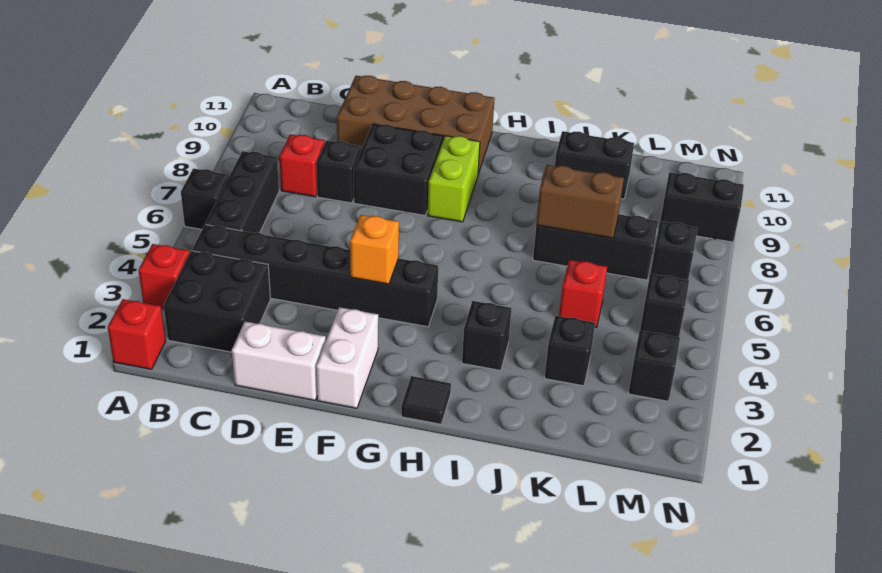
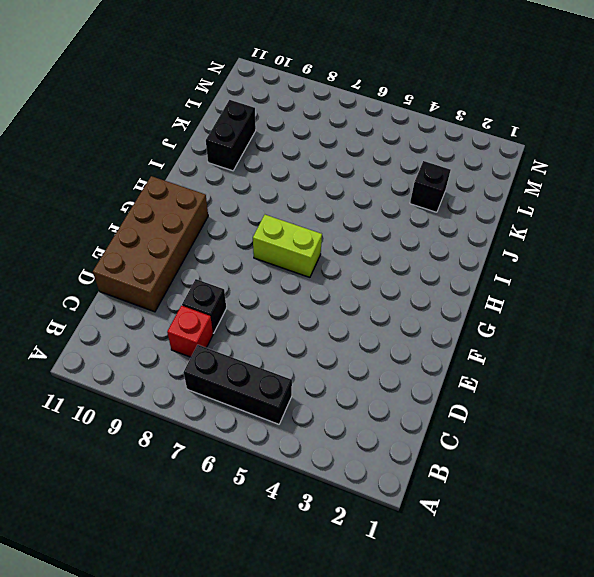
lime brick G6:G7 level 1 -> lime brick G8:G9 level 1
none -> red brick A1 level 1
none -> red brick A3 level 1
none -> black brick A6 level 1

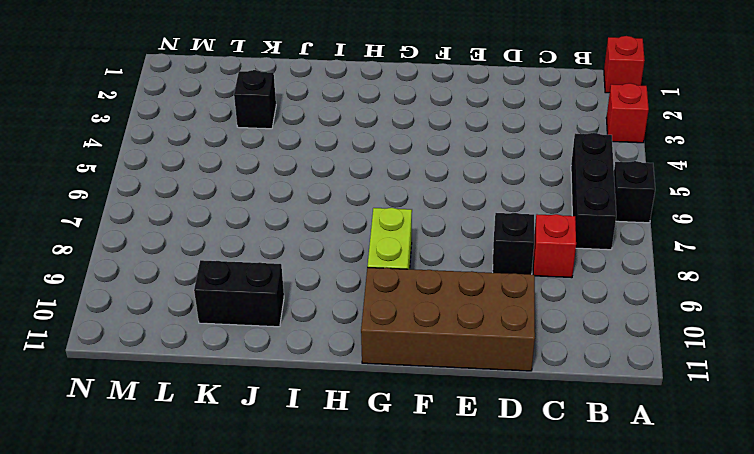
none -> black brick B2:C3 level 1
none -> black brick B4:G4 level 1
none -> white brick D1:E1 level 1

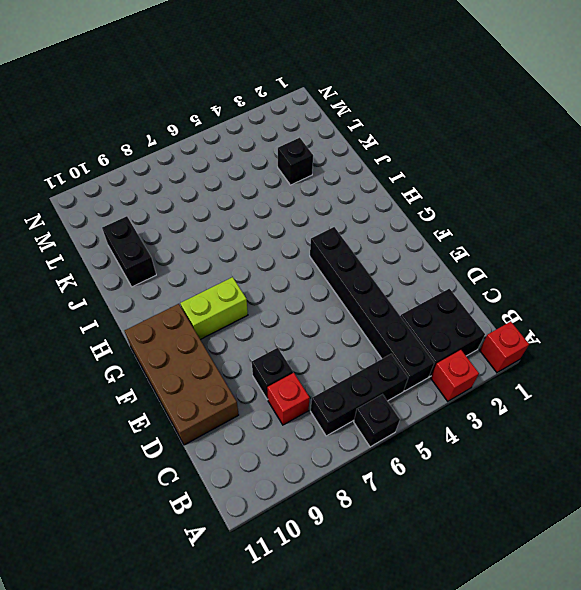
none -> white brick D1:E1 level 1
none -> black brick E8:F9 level 1
none -> white brick F1:F2 level 1

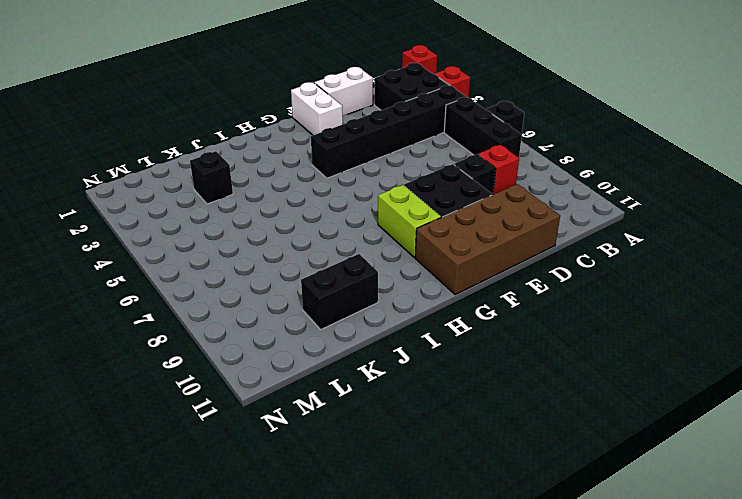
none -> black tile H1 level 1
none -> black brick I3 level 1
none -> black brick J7:L7 level 1

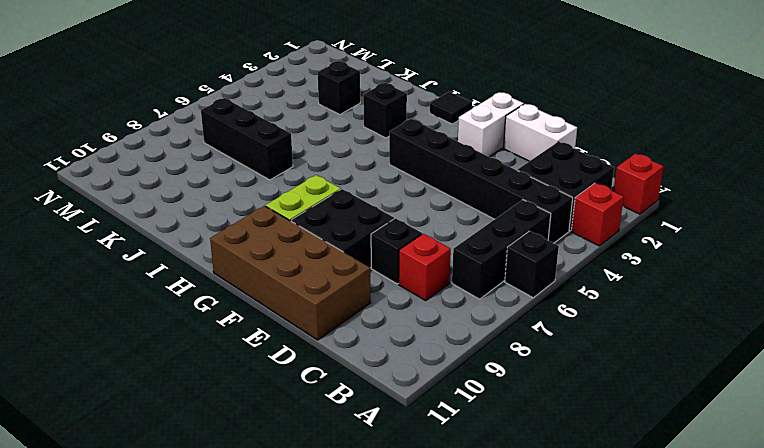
none -> black brick J10:K10 level 1
none -> red brick K5 level 1
none -> black brick M3 level 1

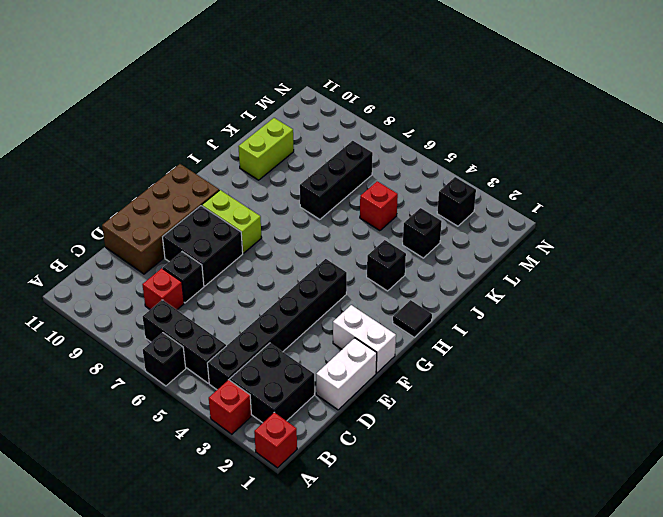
lime brick J10:K10 level 1 -> black brick J10:K10 level 1
none -> black brick M5 level 1
none -> black brick M7 level 1
none -> black brick M9:N9 level 1

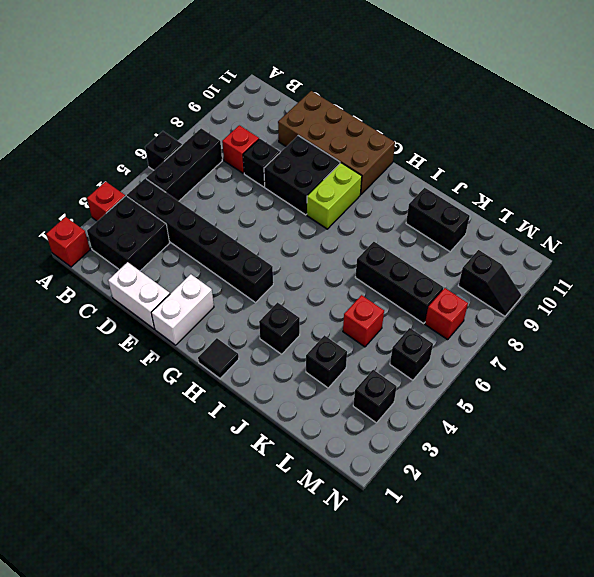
red brick M7 level 1 -> black brick M7 level 1
black slope M9:N9 level 1 top M -> black brick M9:N9 level 1
none -> orange brick F4 level 2
none -> brown brick J7:K7 level 2

